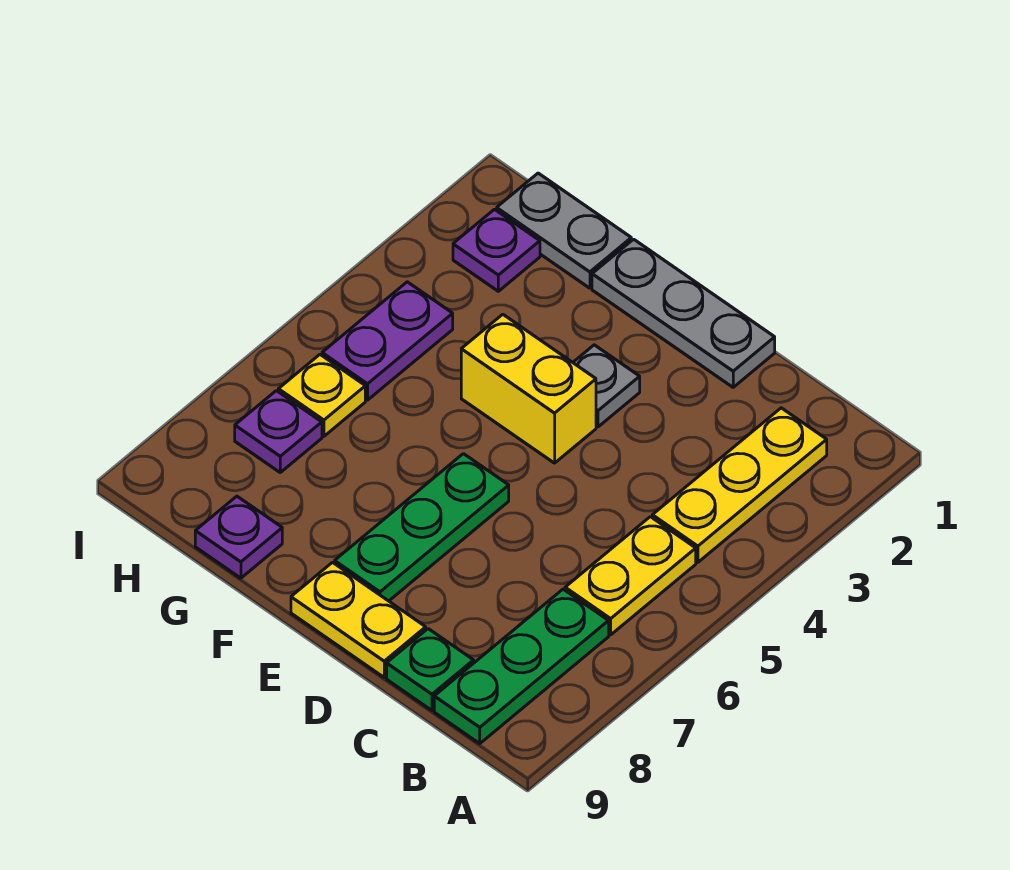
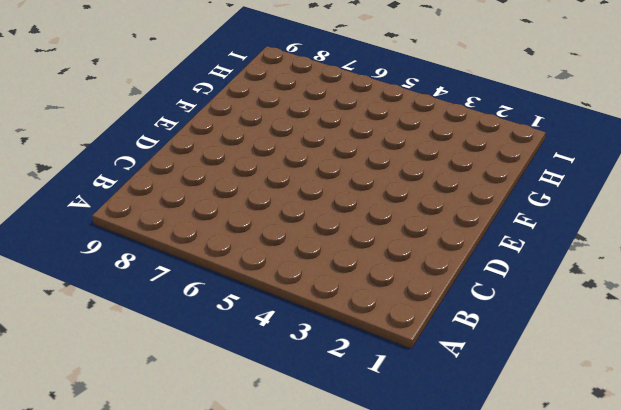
none -> yellow plate B2:B4 level 1
none -> yellow plate B5:B6 level 1
none -> green plate B7:B9 level 1

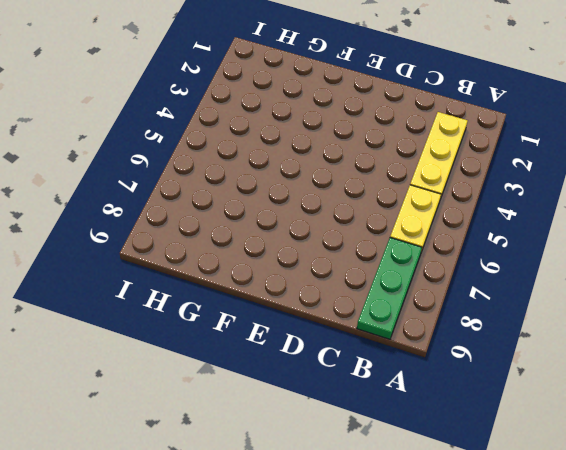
none -> green plate C9 level 1
none -> grey plate D1:F1 level 1
none -> yellow plate D9:E9 level 1

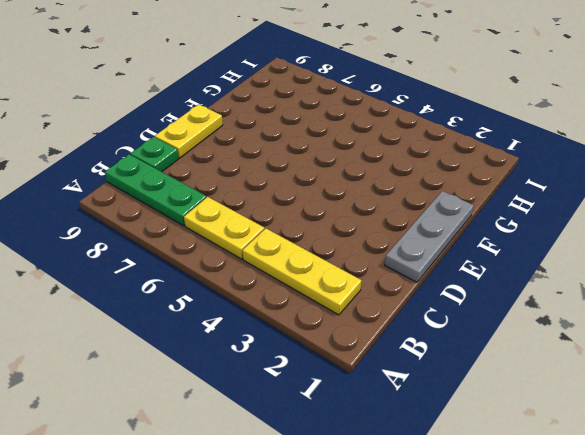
none -> grey plate E3 level 1
none -> yellow brick E4:F4 level 1
none -> green plate E6:E8 level 1

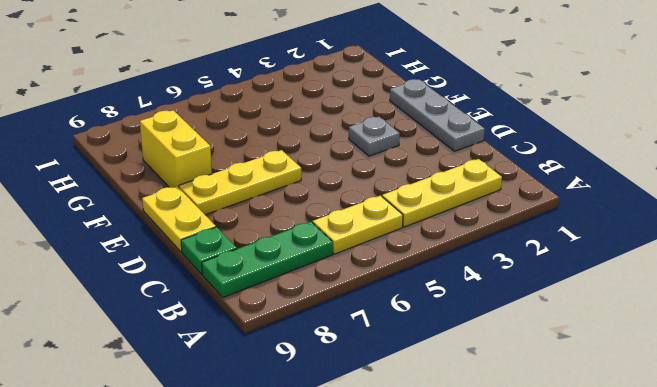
yellow plate E6:E8 level 1 -> green plate E6:E8 level 1
yellow brick F8:G8 level 1 -> yellow brick E4:F4 level 1
none -> grey plate G1:H1 level 1
none -> purple plate G9 level 1
none -> purple plate H2 level 1

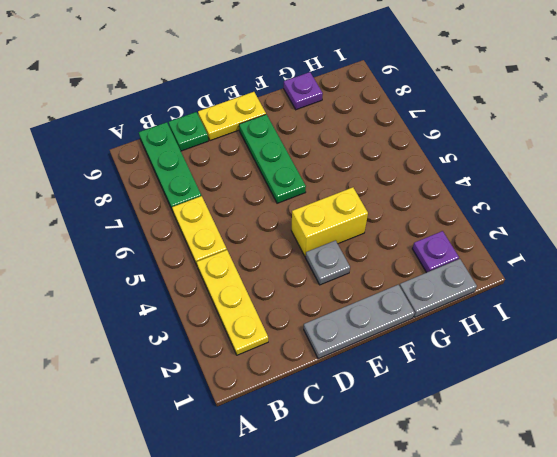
none -> purple plate H4:H5 level 1
none -> yellow plate H6 level 1
none -> purple plate H7 level 1

